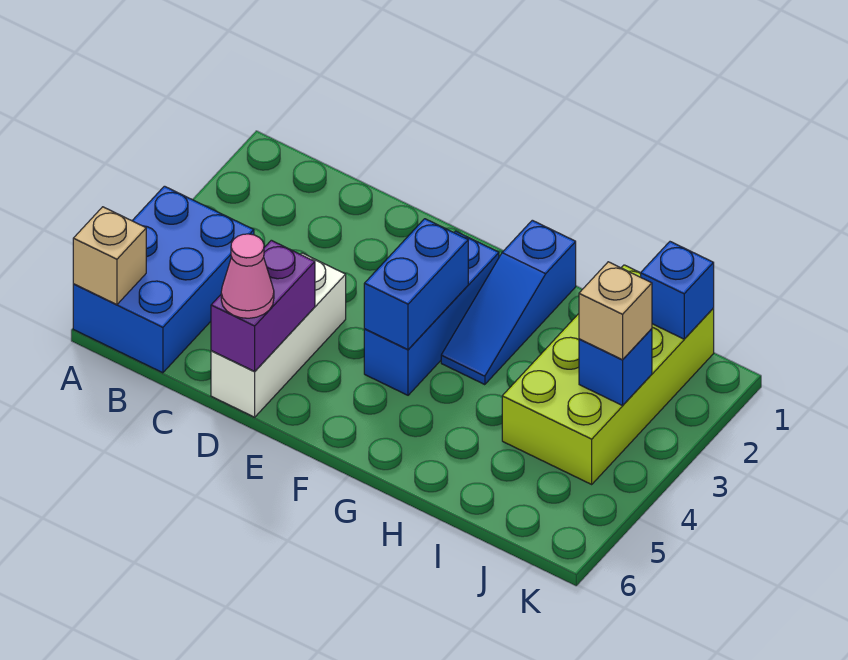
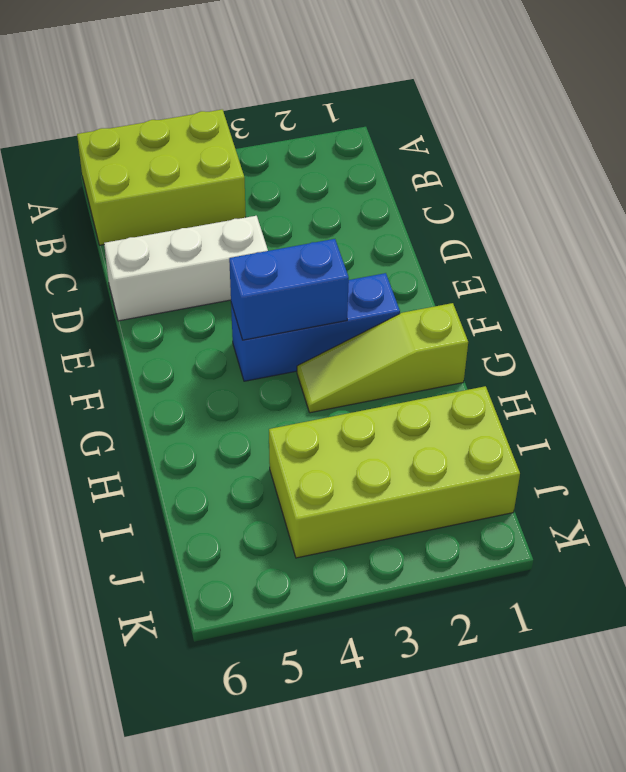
lime brick A4:B6 level 1 -> blue brick A4:B6 level 1
lime slope G1:G3 level 1 top 1 -> blue slope G1:G3 level 1 top 1
none -> tan brick A6 level 2
none -> purple brick D5:D6 level 2
none -> blue brick J1 level 2

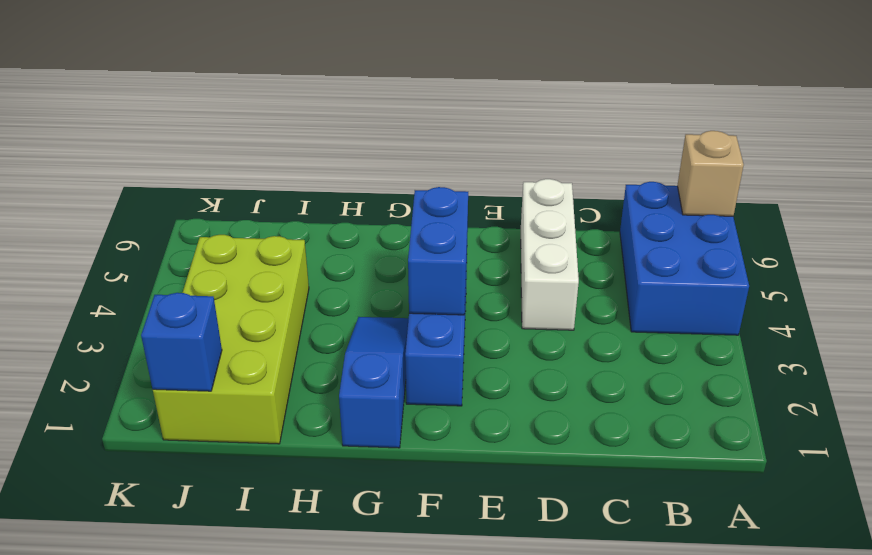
none -> purple brick D5:D6 level 2
none -> blue brick J3 level 2
none -> pink cone D6 level 3

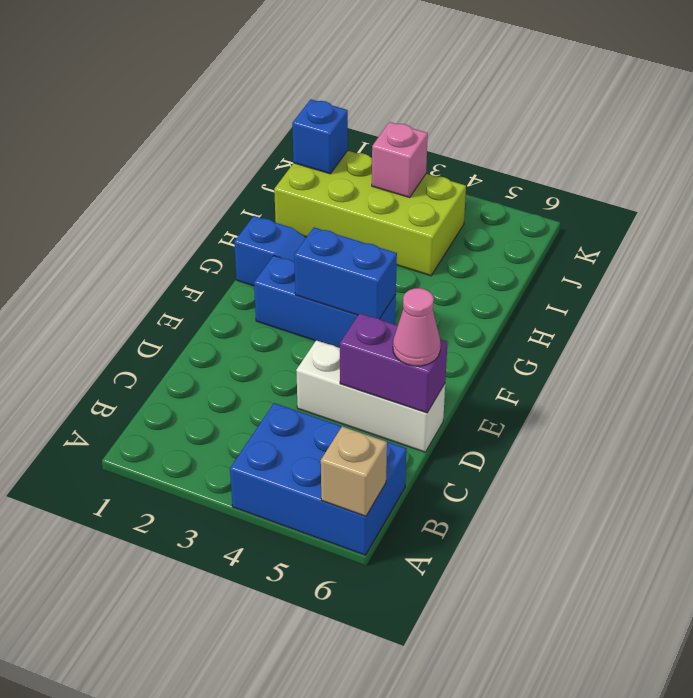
pink brick J3 level 2 -> blue brick J3 level 2
none -> tan brick J3 level 3

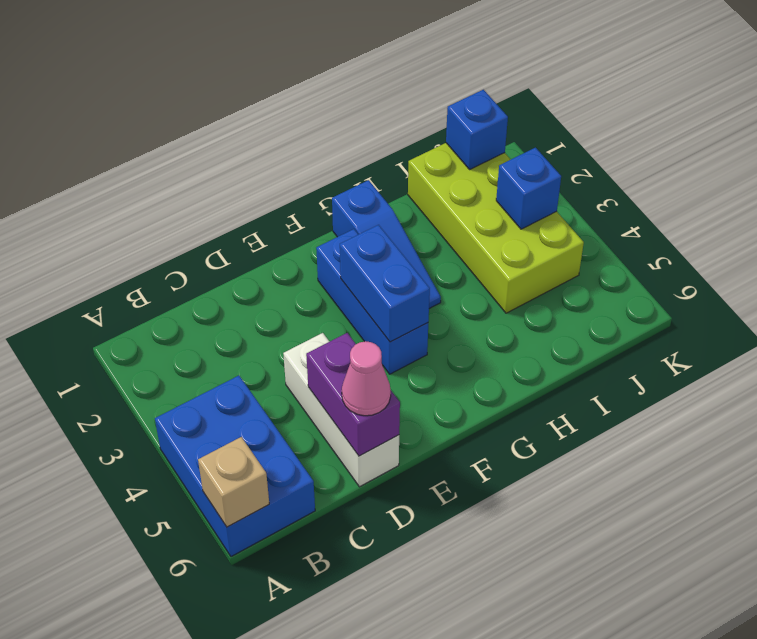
none -> tan brick J3 level 3

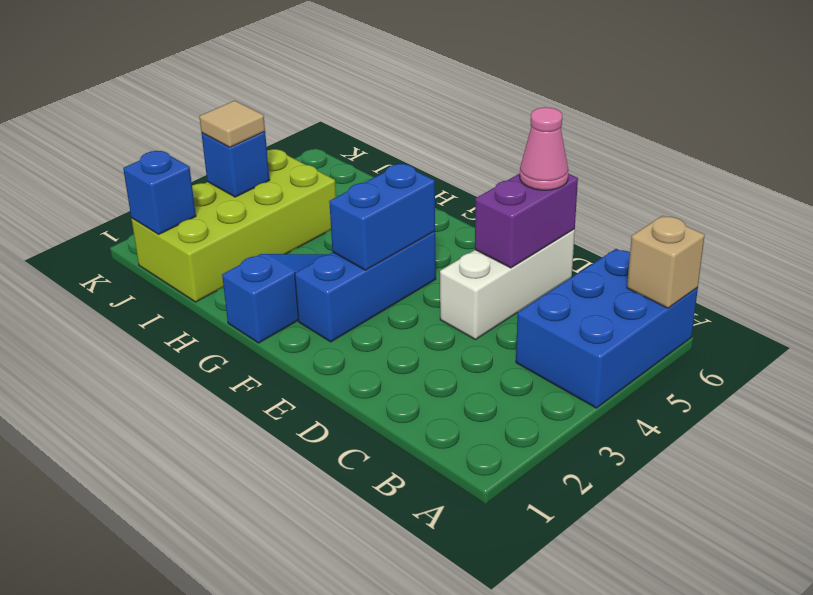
tan tile J3 level 3 -> tan brick J3 level 3

